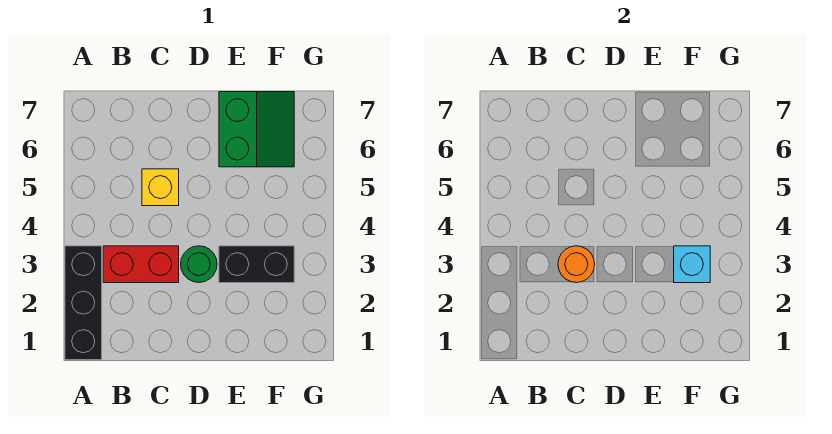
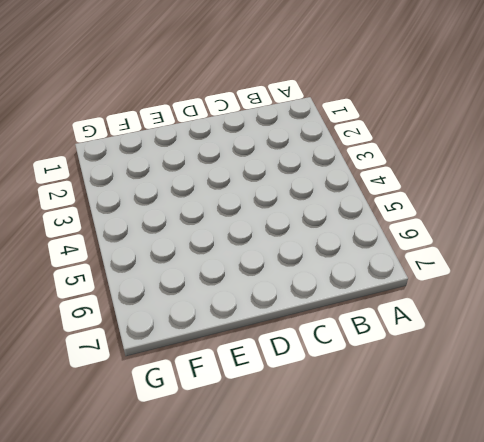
none -> black brick A1:A3 level 1
none -> red brick B3:C3 level 1

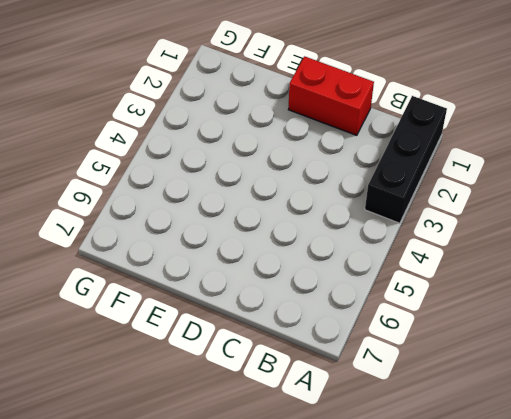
red brick C1:D1 level 1 -> red brick B3:C3 level 1
none -> yellow brick C5 level 1
none -> green round brick D3 level 1

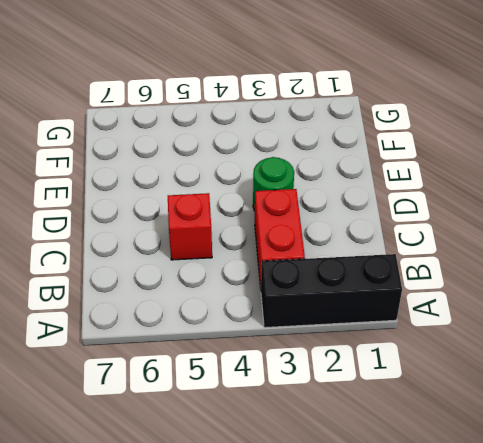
red brick C5 level 1 -> yellow brick C5 level 1
none -> black brick E3:F3 level 1
none -> green slope E6:F7 level 1 top E

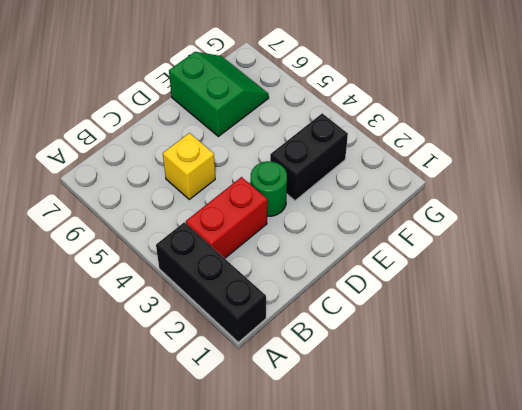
none -> orange round brick C3 level 2
none -> cyan brick F3 level 2

